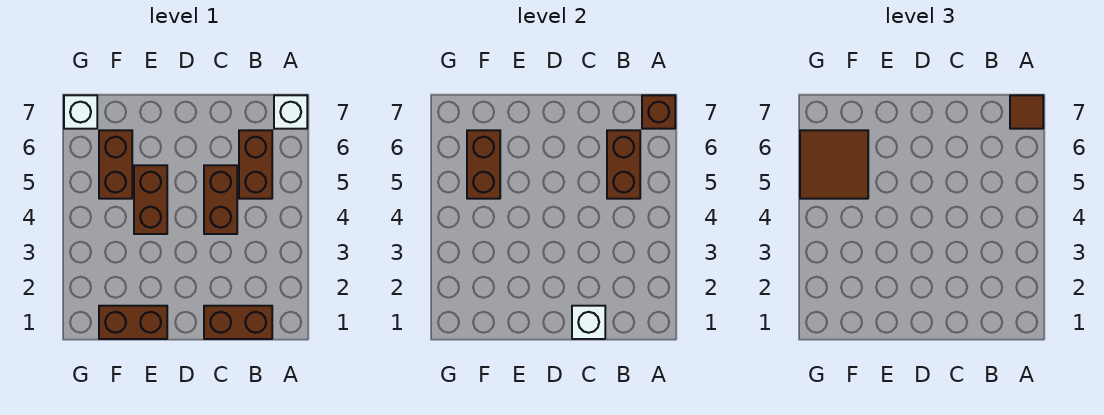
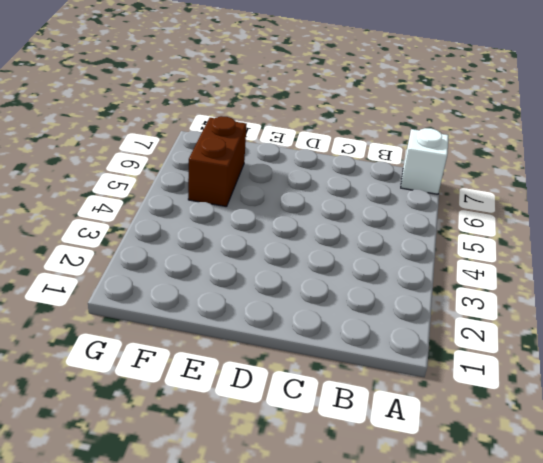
none -> brown brick B1:C1 level 1
none -> brown brick B5:B6 level 1
none -> brown brick C4:C5 level 1

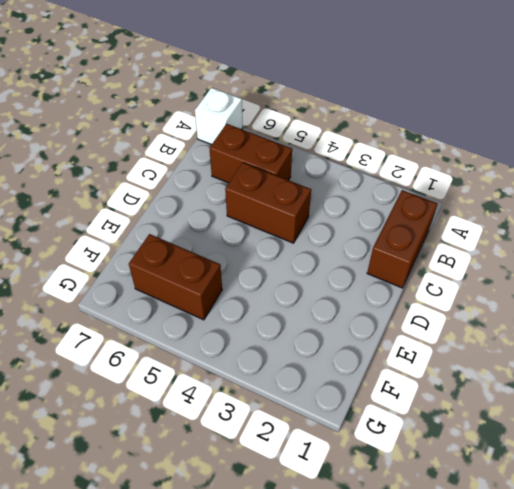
none -> brown brick E1:F1 level 1
none -> brown brick E4:E5 level 1
none -> white brick G7 level 1

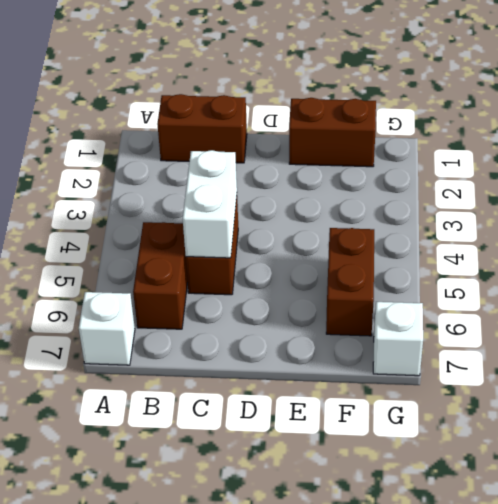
white brick C4:C5 level 2 -> none
none -> brown brick E4:E5 level 1
none -> brown brick A7 level 2
none -> brown brick B5:B6 level 2

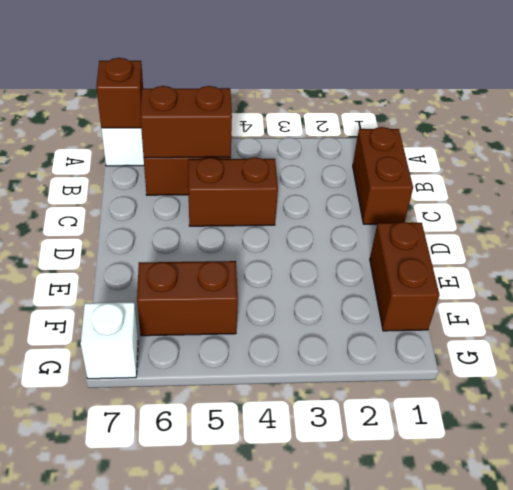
none -> brown brick E4:E5 level 1
none -> white brick C1 level 2
none -> brown brick F5:F6 level 2

